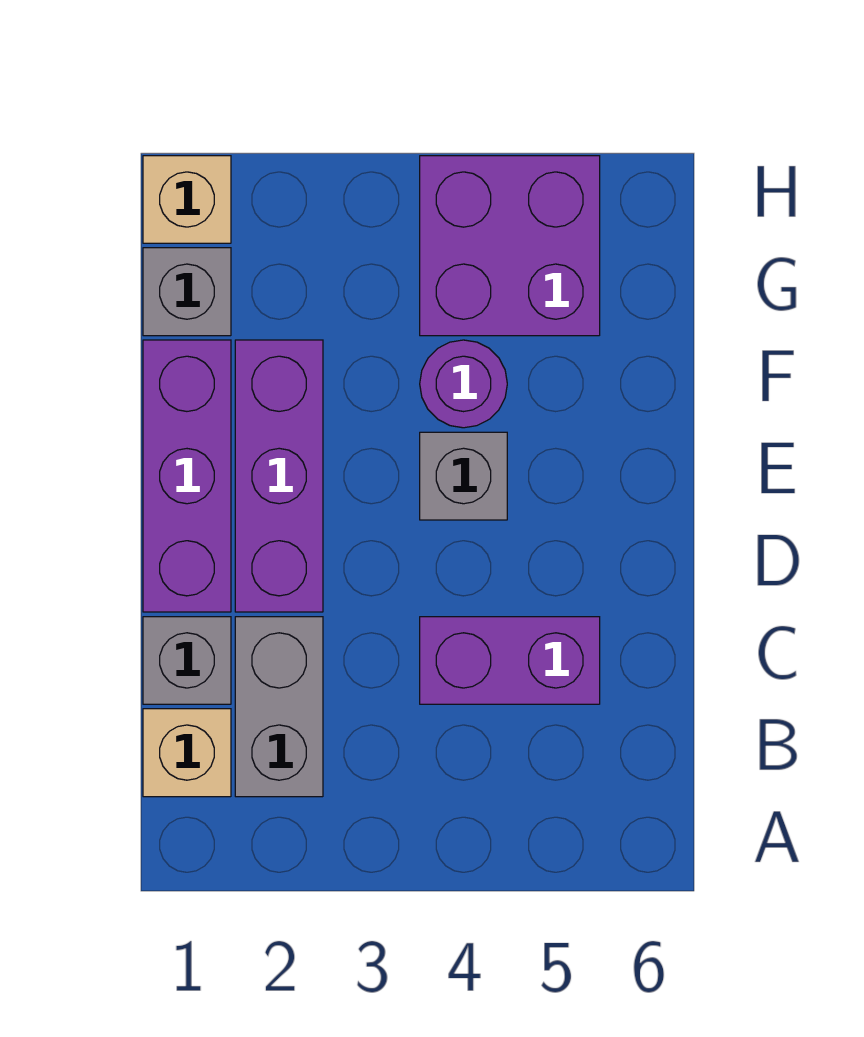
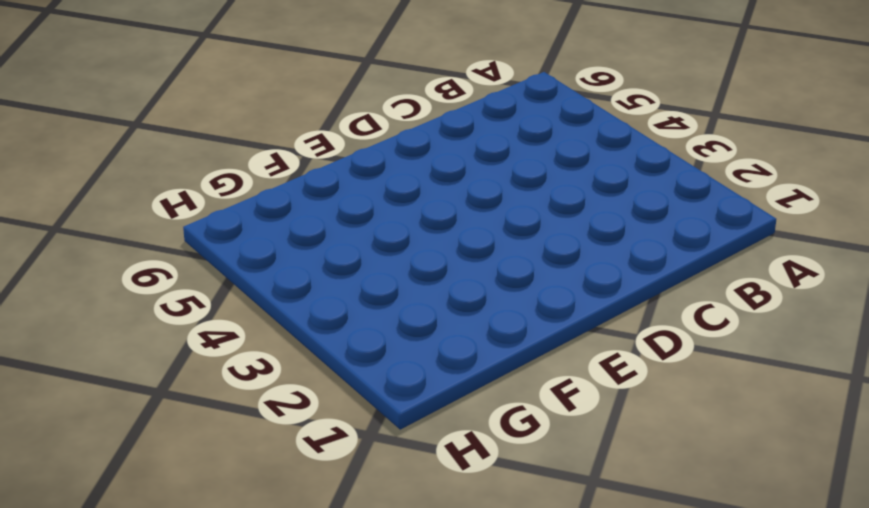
none -> tan brick B1 level 1
none -> grey brick B2:C2 level 1

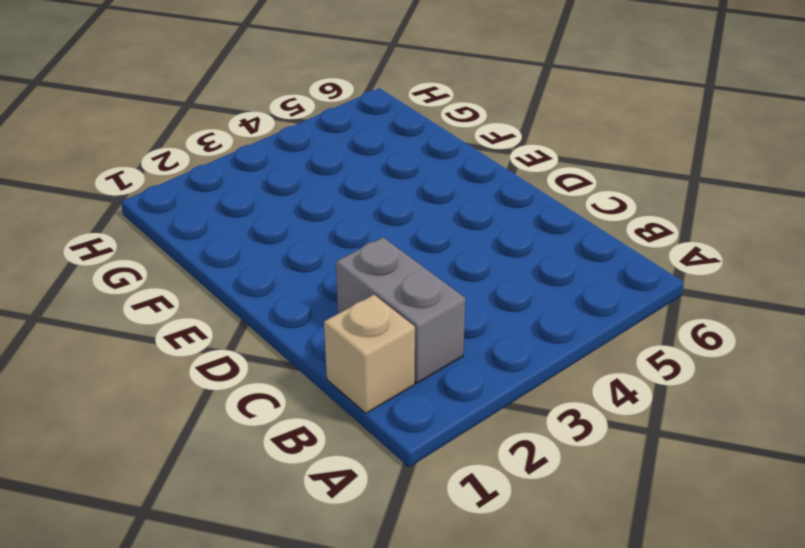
none -> grey brick C1 level 1
none -> purple brick C4:C5 level 1

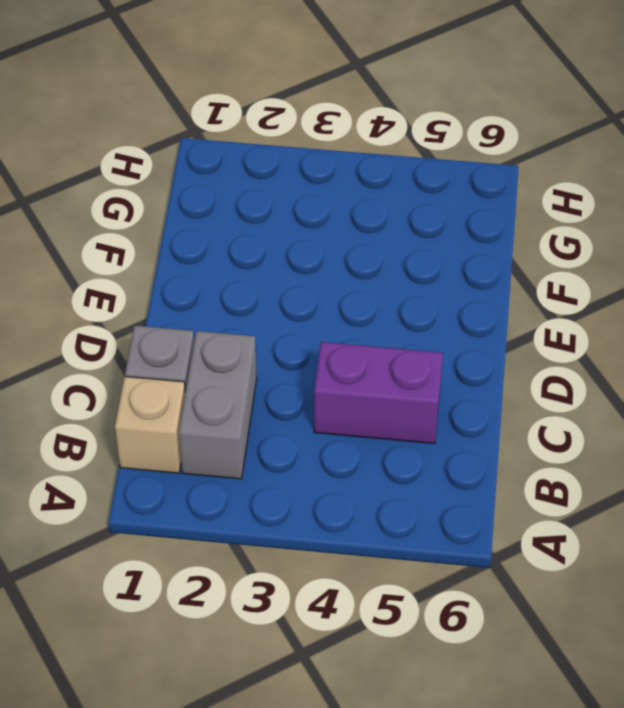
none -> purple brick D1:F1 level 1
none -> purple brick D2:F2 level 1

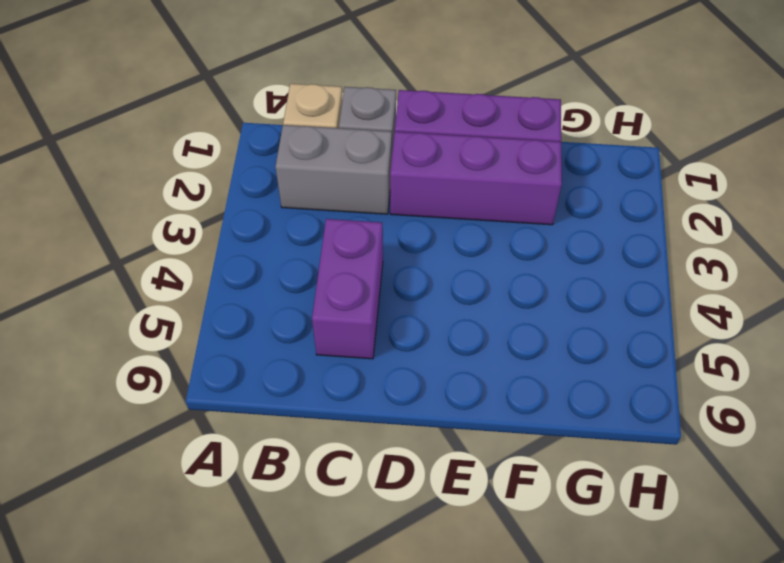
none -> grey brick E4 level 1
none -> purple round brick F4 level 1

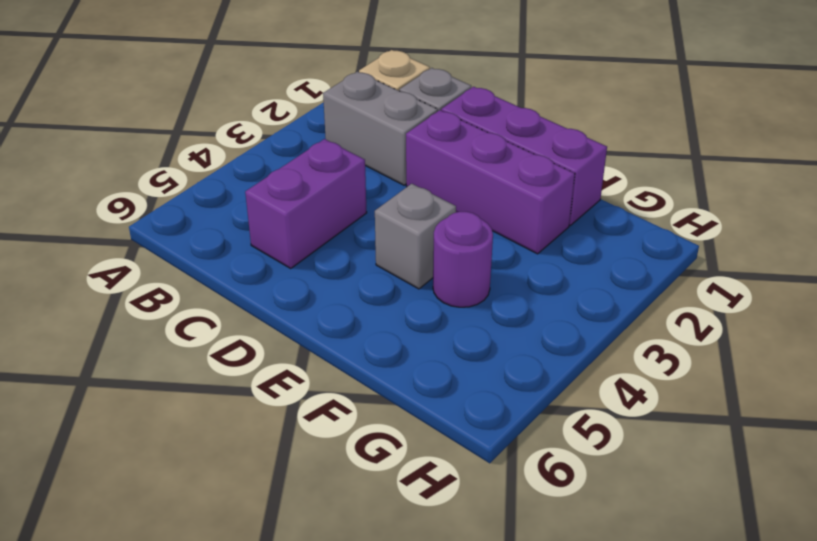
none -> grey brick G1 level 1
none -> purple brick G4:H5 level 1

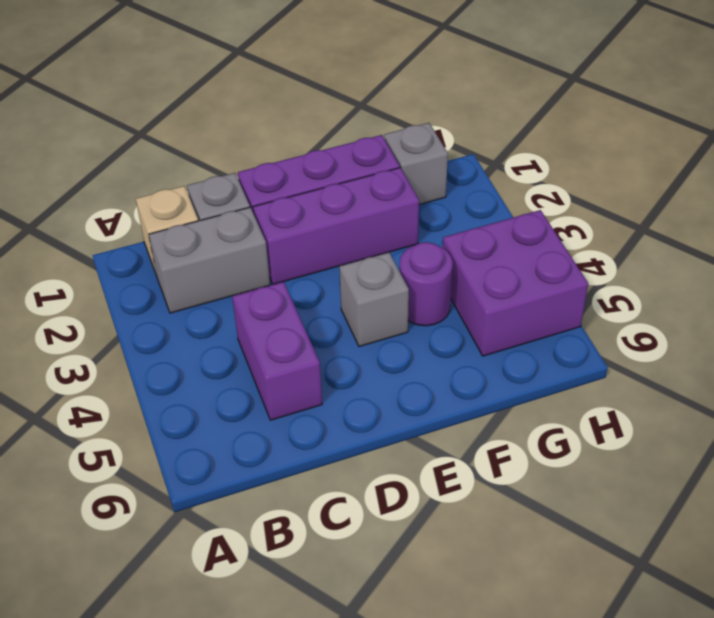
none -> tan brick H1 level 1

